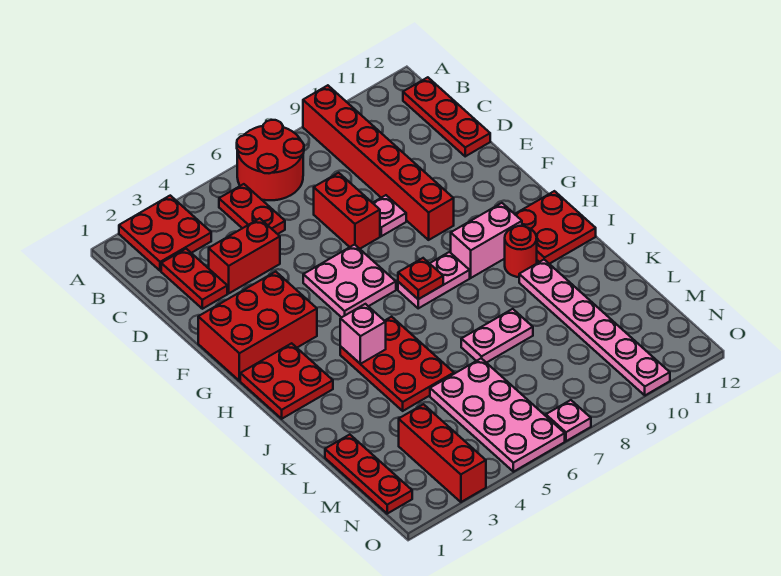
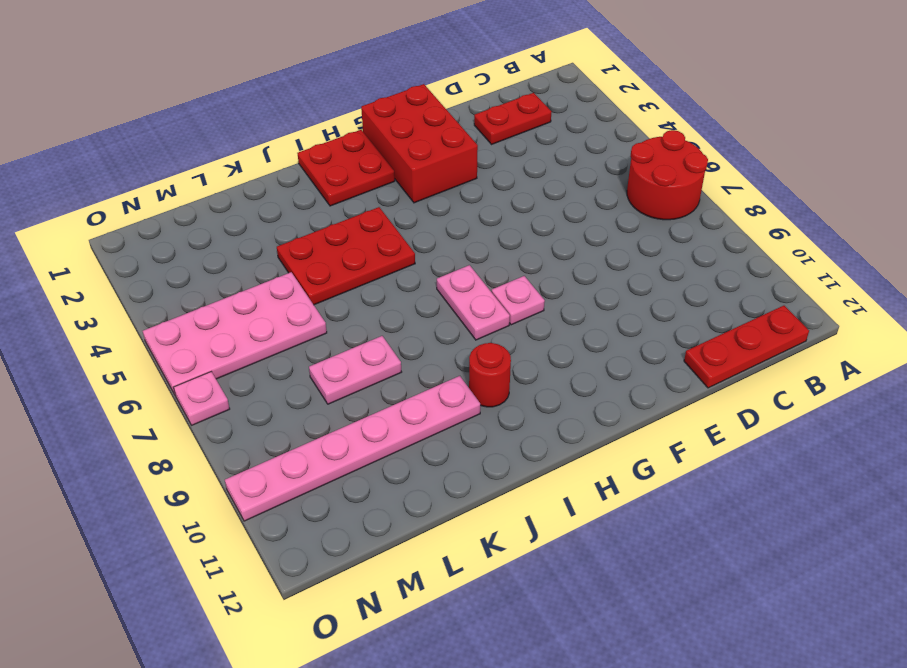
pink plate G8 level 1 -> pink plate E8 level 1
pink plate K8:L8 level 1 -> pink plate K7:K8 level 1
none -> red plate A2:B3 level 1
none -> red brick A9:F9 level 1
none -> red plate B5:C5 level 1

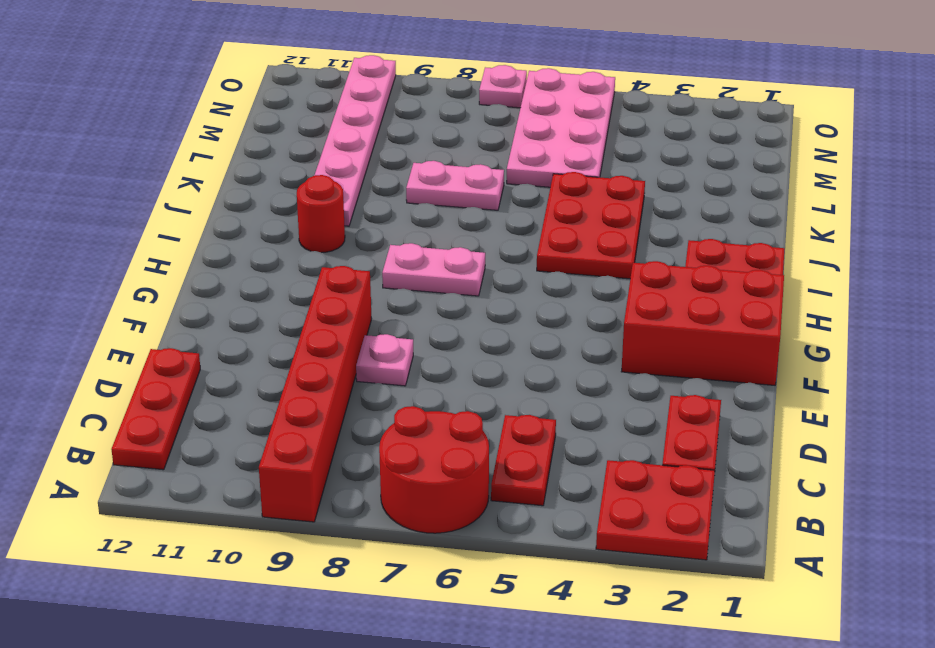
none -> red brick D3:D4 level 1
none -> red brick D7:E7 level 1
none -> pink plate F5:G6 level 1

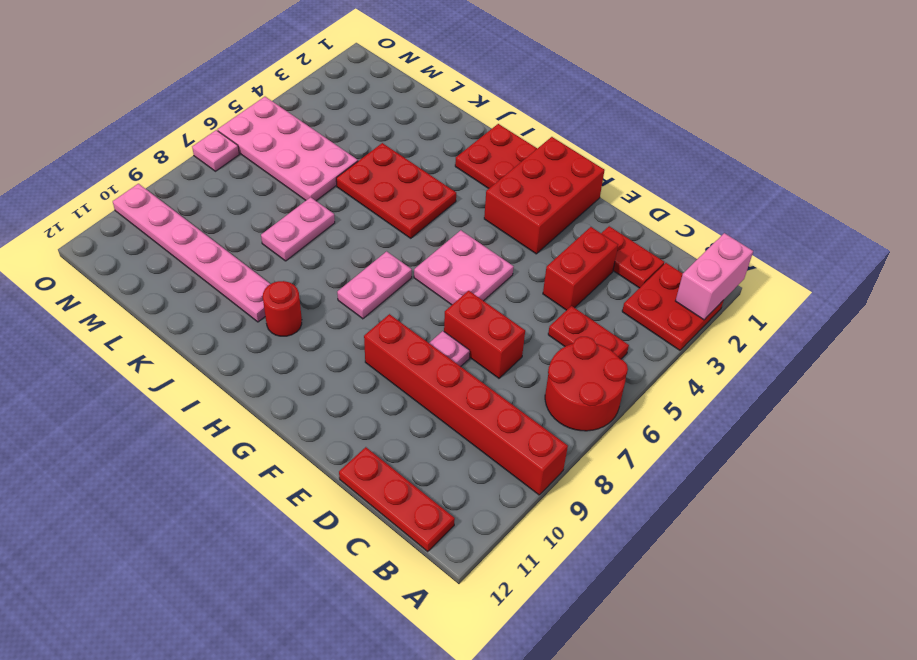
pink brick A1:A2 level 2 -> pink brick H9:H10 level 1
none -> red plate H11:I12 level 1
none -> red plate L1:N1 level 1
none -> red brick M3:O3 level 1

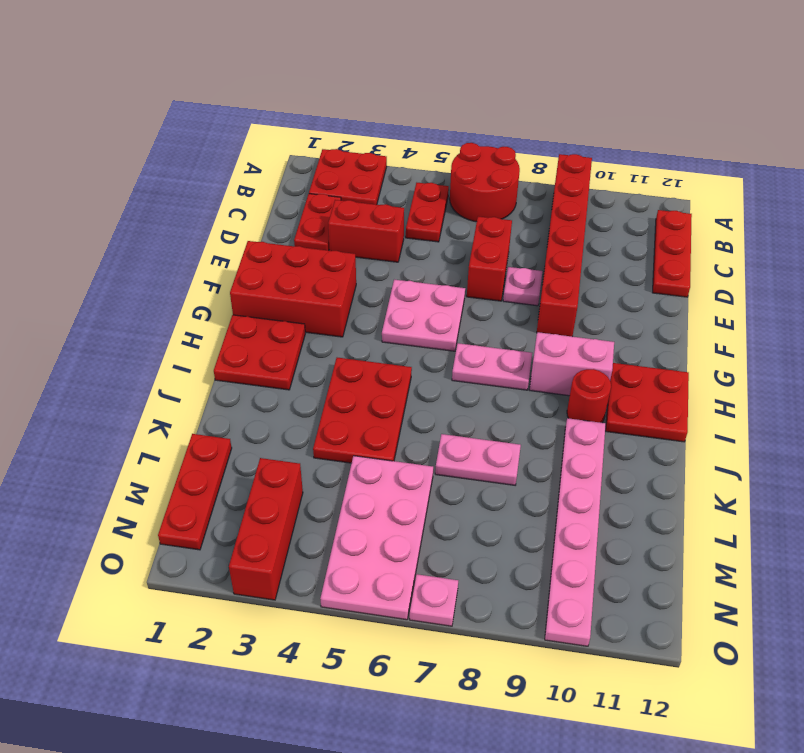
none -> red plate H7 level 2
none -> pink brick I4 level 2

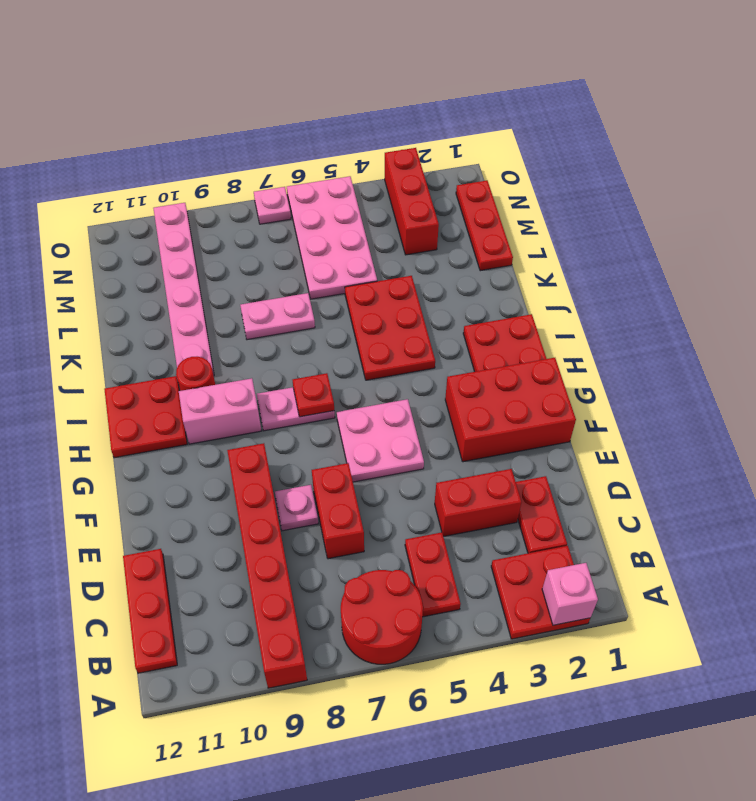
pink brick A2 level 2 -> pink brick I4 level 2

